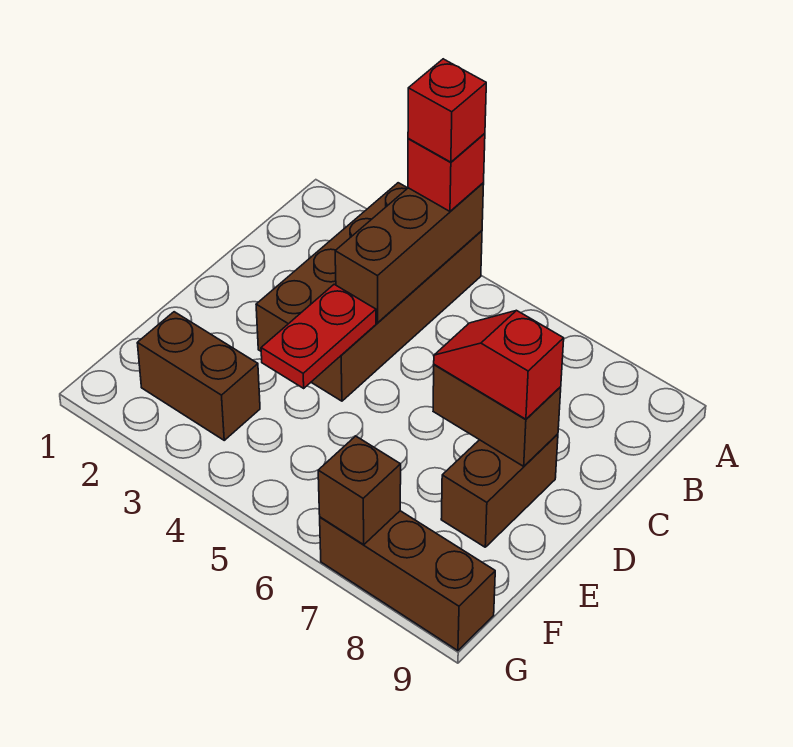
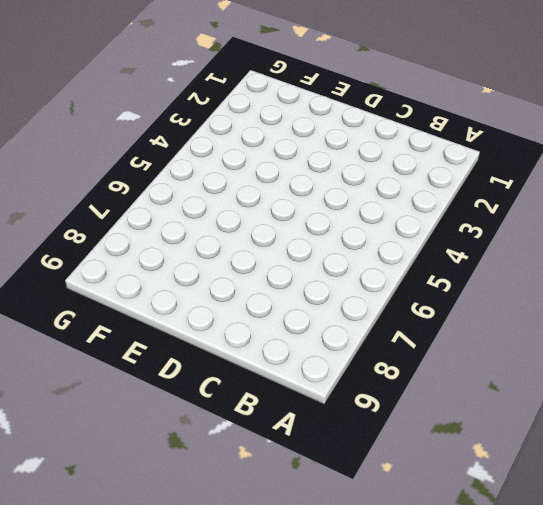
none -> brown brick A3:D4 level 1
none -> brown brick D8:E8 level 1

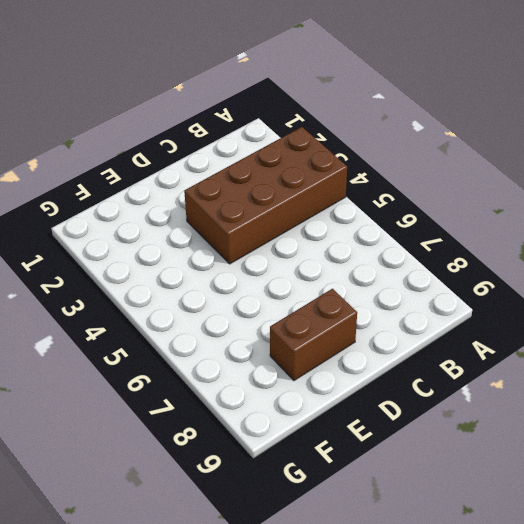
none -> brown brick F2:F3 level 1
none -> brown brick G7:G9 level 1

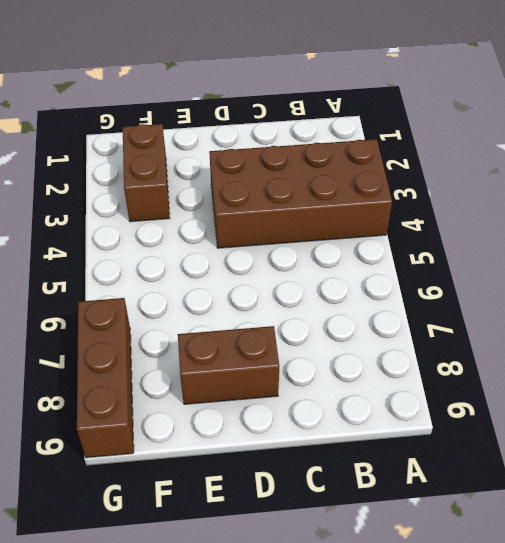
none -> brown brick A4:C4 level 2
none -> red plate D4:E4 level 2

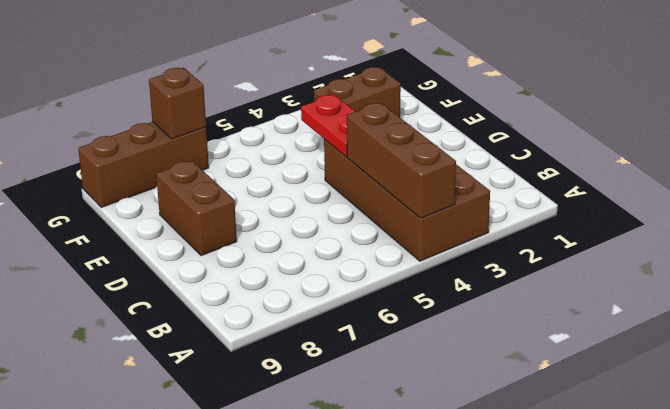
none -> brown brick D7:D8 level 2
none -> red brick A4 level 3

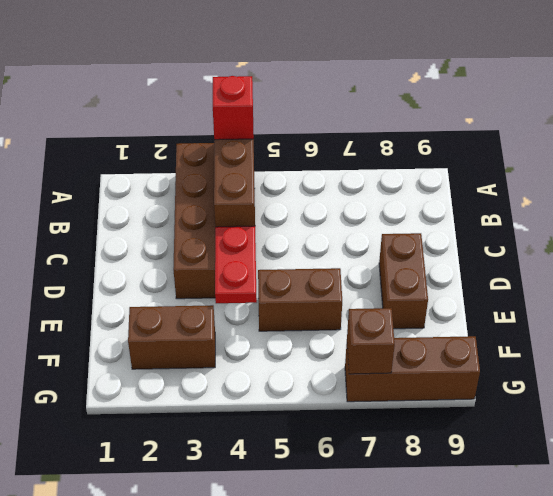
brown brick E5:E6 level 1 -> brown brick D7:D8 level 2
none -> red slope D7:D8 level 3 top 8
none -> red brick A4 level 4

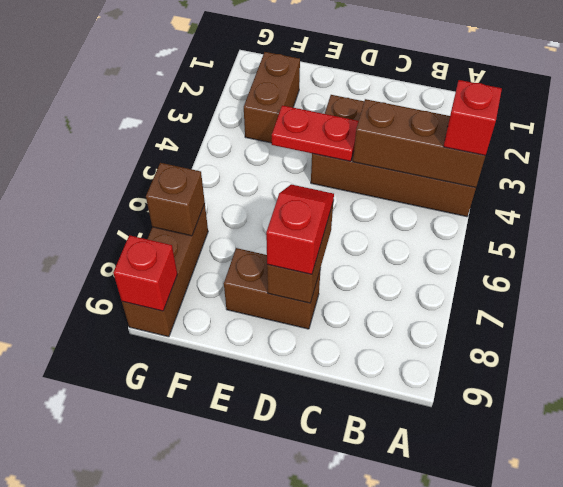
red brick G9 level 2 -> red brick A4 level 4

